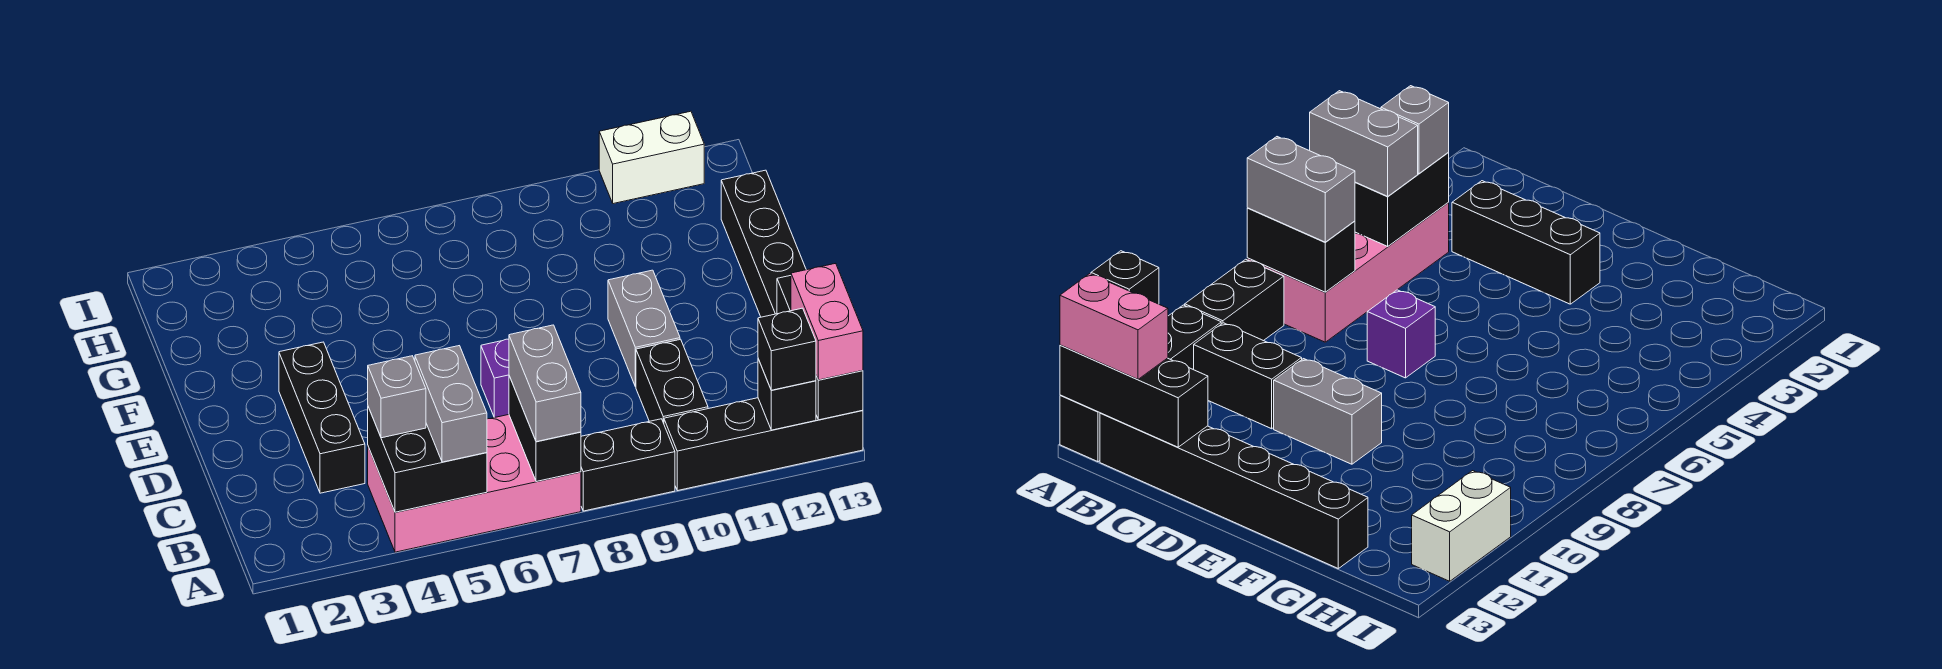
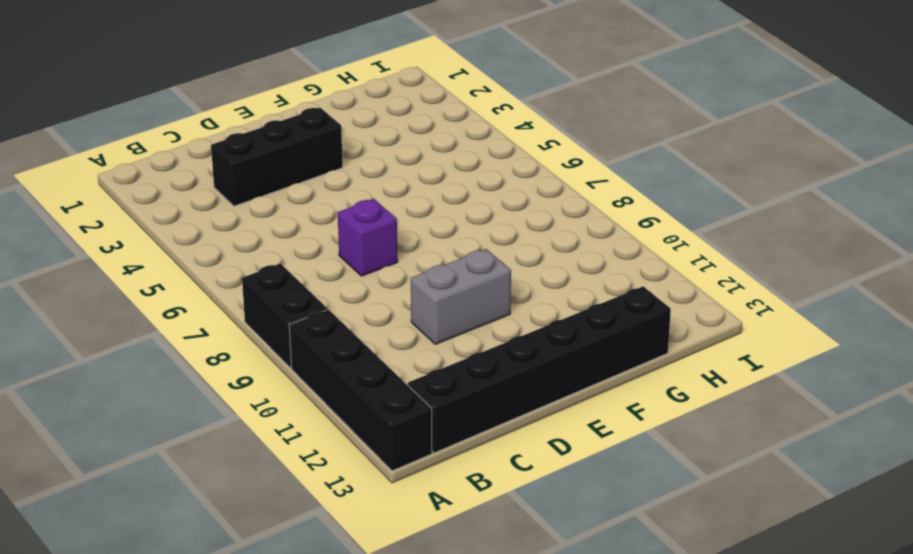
none -> pink brick A4:B7 level 1
none -> black brick B10:C10 level 1
none -> white brick I11:I12 level 1

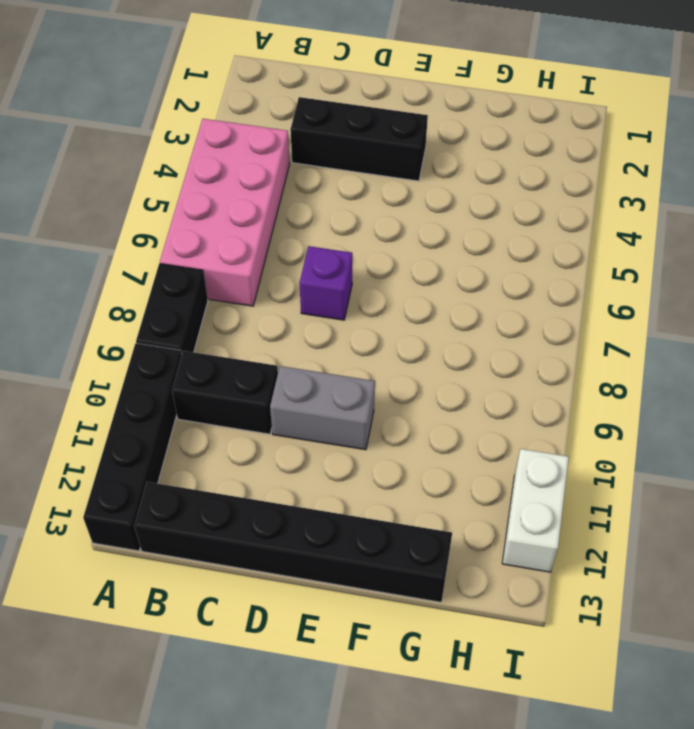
none -> black brick A4:B5 level 2
none -> black brick A7:B7 level 2
none -> black brick A12 level 2

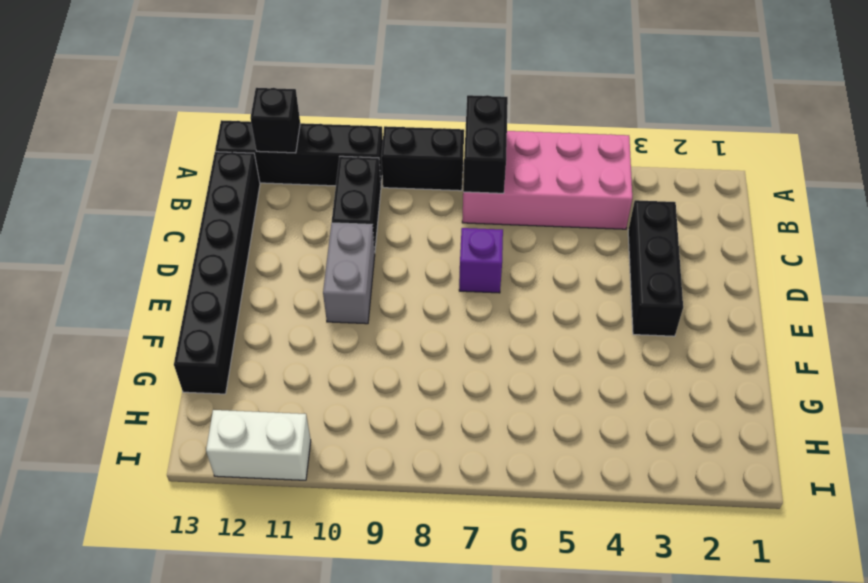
none -> black brick A4:B5 level 2
none -> black brick A13:C13 level 2
none -> grey brick A5:B5 level 3

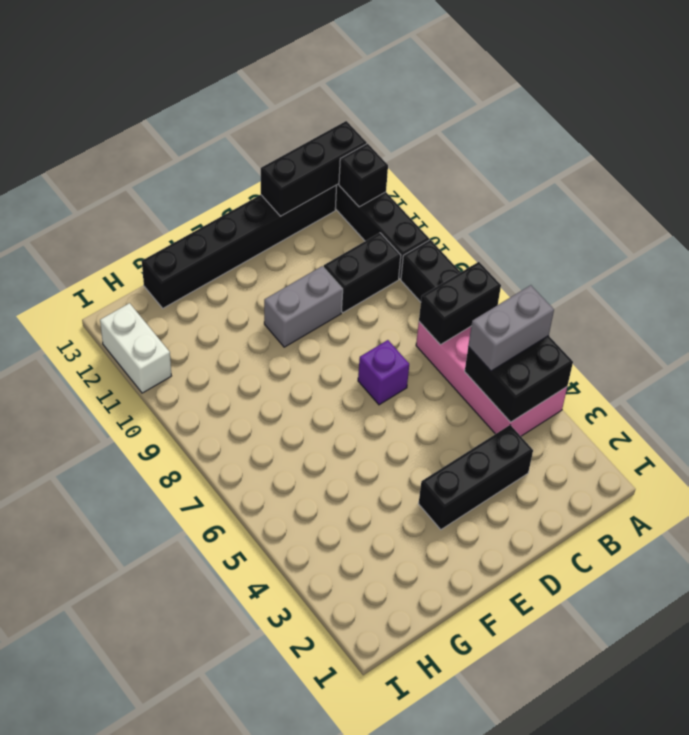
none -> grey brick A7:B7 level 3
none -> black brick A12 level 3
none -> pink brick A13:B13 level 3

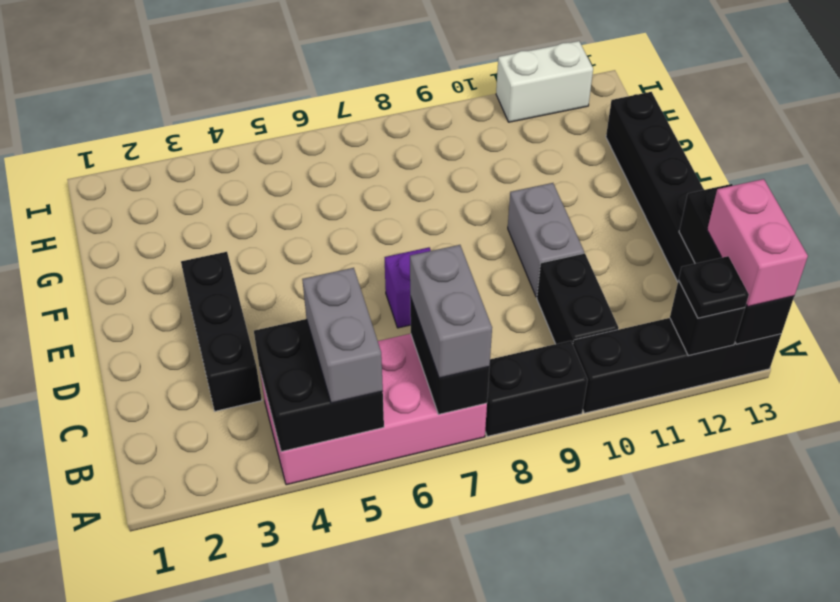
black plate A12 level 3 -> black brick A12 level 3
none -> grey brick B4 level 3

